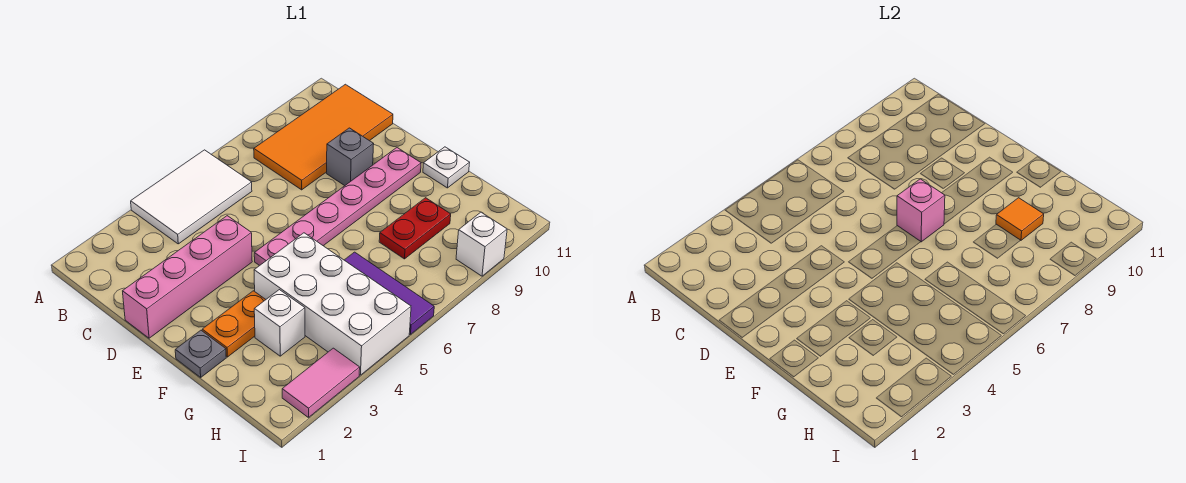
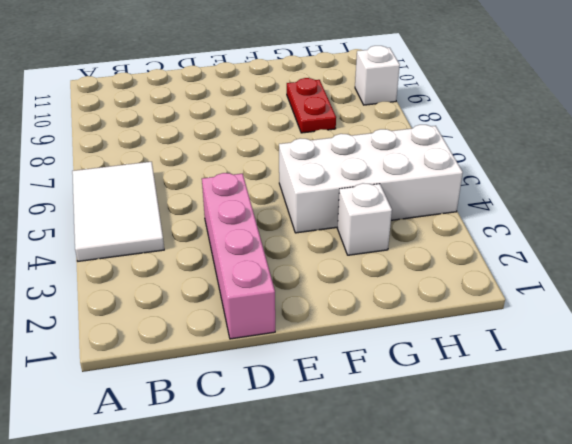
none -> orange tile B8:C11 level 1
none -> grey brick D9 level 1
none -> pink plate E5:E10 level 1

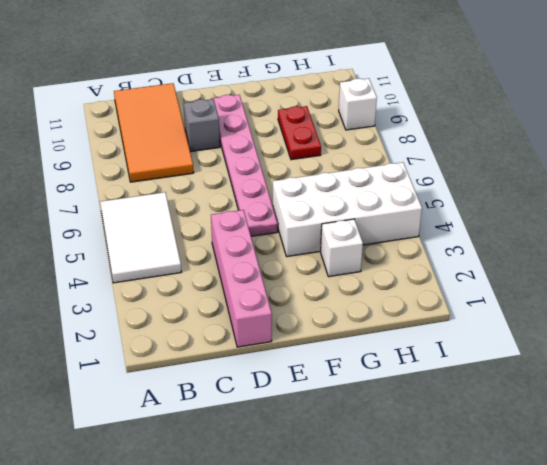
none -> grey plate F1 level 1
none -> orange plate F2:F3 level 1
none -> white plate F11 level 1

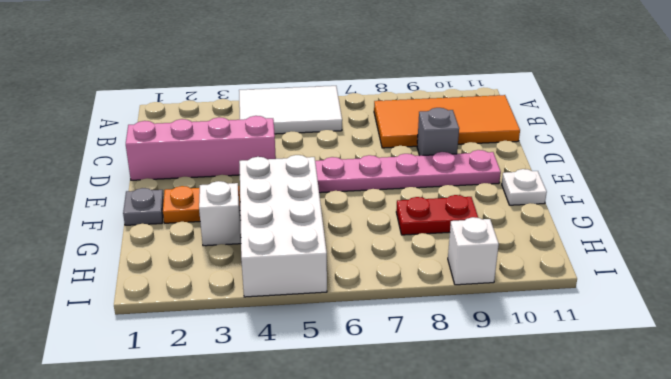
none -> purple tile G6:I6 level 1
none -> pink tile I2:I3 level 1
none -> pink brick E7 level 2

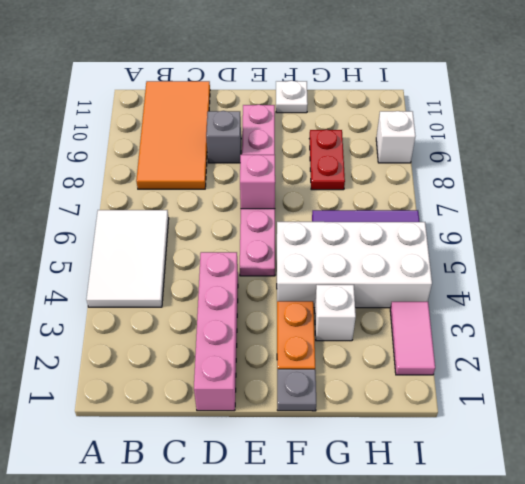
none -> orange tile G9 level 2

